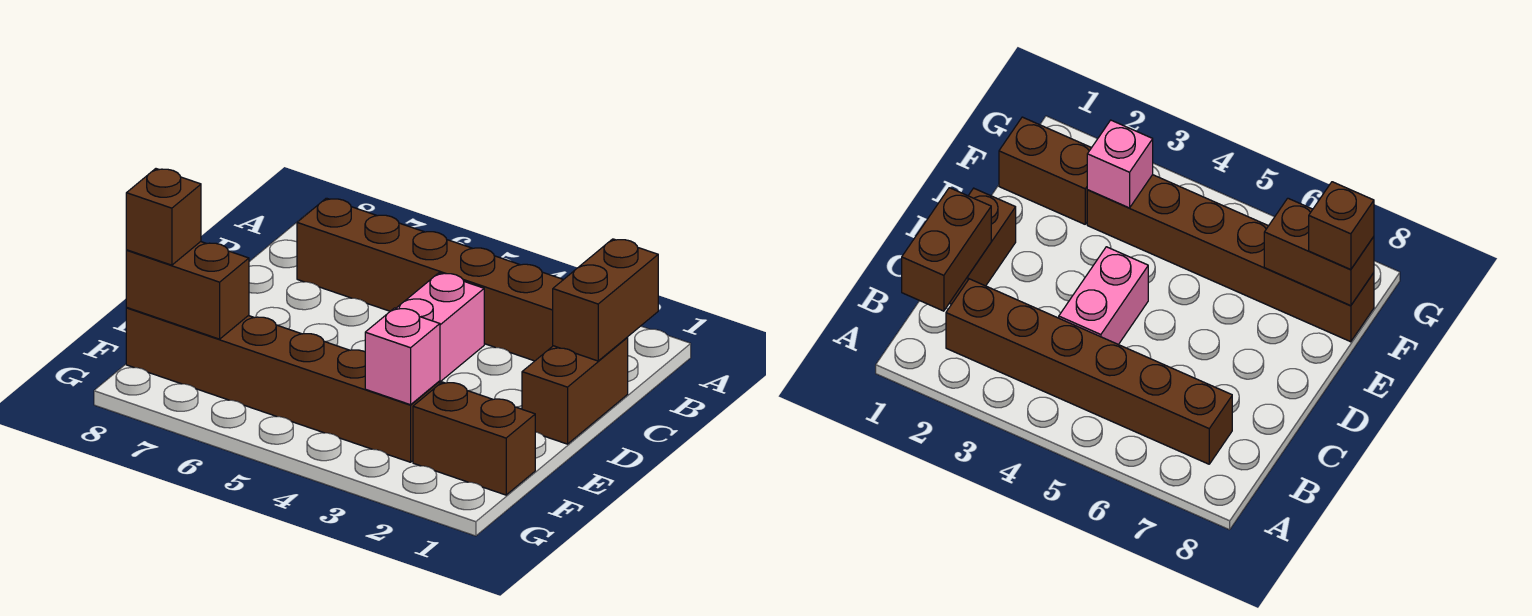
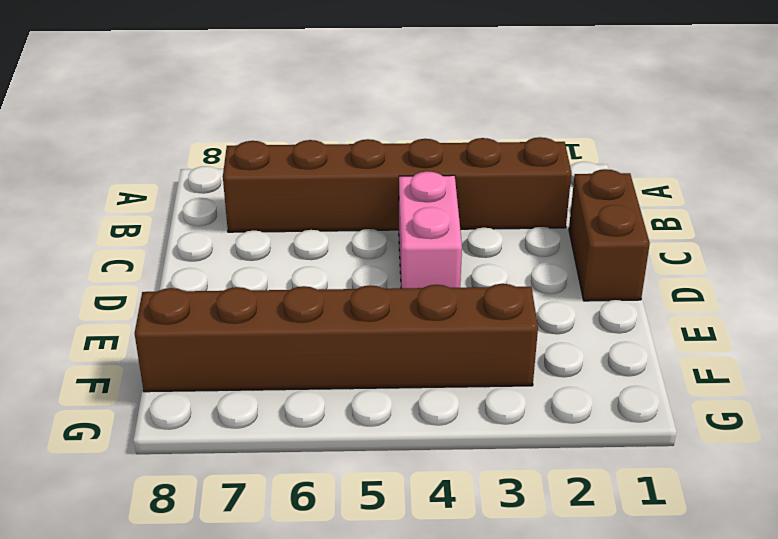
none -> brown brick F1:F2 level 1
none -> brown brick B1:C1 level 2

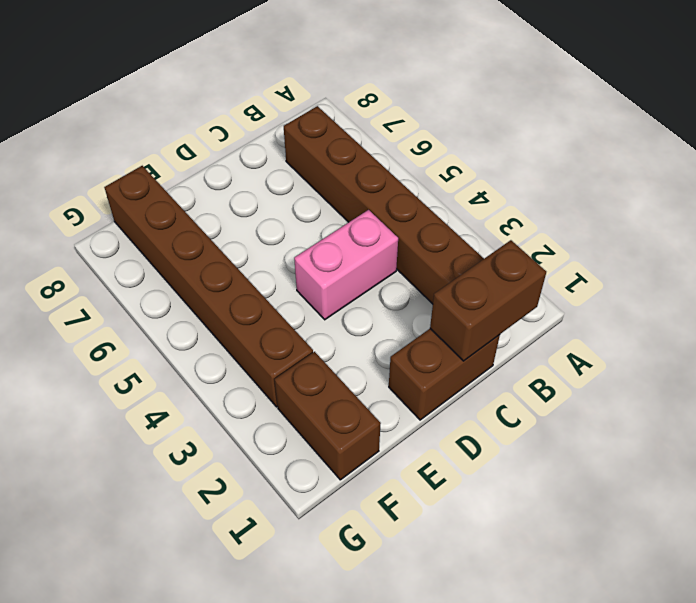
none -> pink brick F3 level 2
none -> brown brick F7:F8 level 2

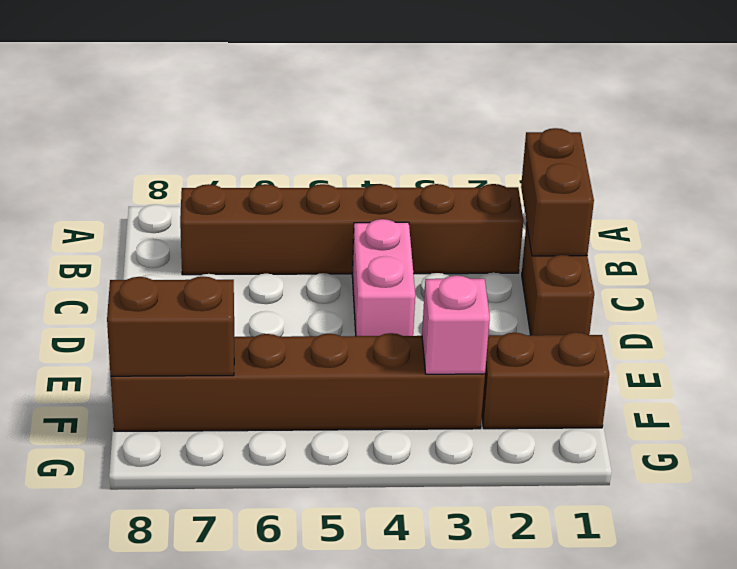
none -> brown brick F8 level 3

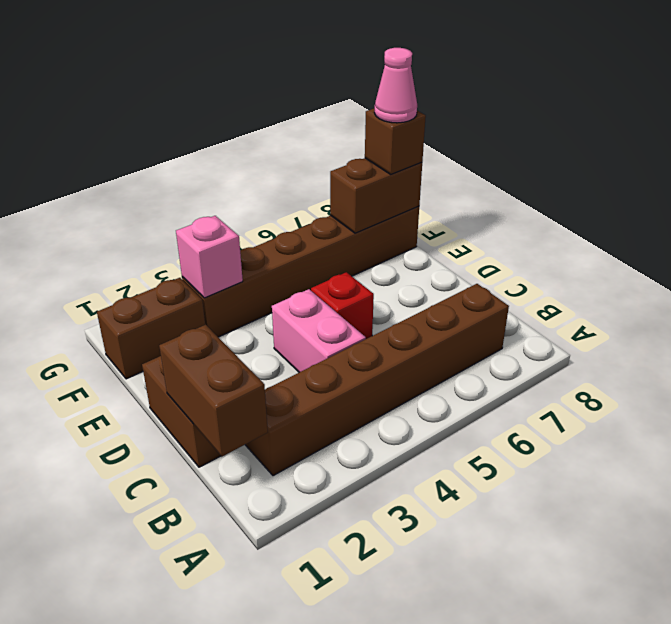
red brick D5 level 1 -> none
pink cone F8 level 4 -> none

